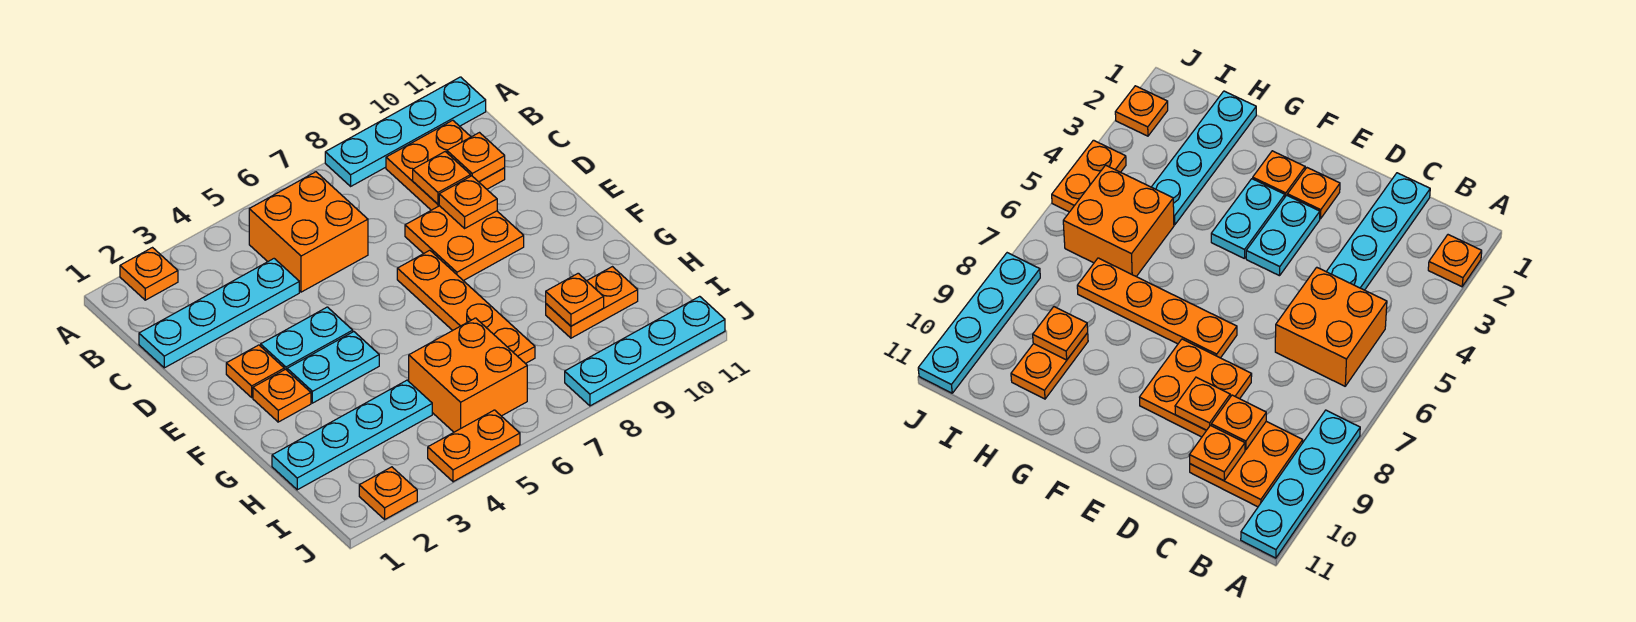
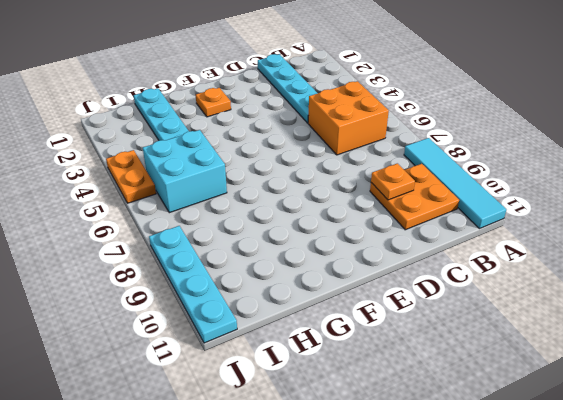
cyan tile A8:A11 level 1 -> cyan plate A8:A11 level 1
cyan brick H5:I6 level 1 -> orange brick H5:I6 level 1
none -> orange plate A2 level 1
none -> orange plate D8:E9 level 1
none -> orange plate E2 level 1

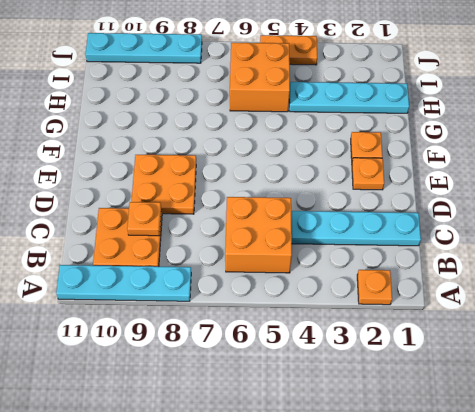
none -> cyan plate E3:E4 level 1
none -> orange plate E7:H7 level 1
none -> cyan plate F3:F4 level 1

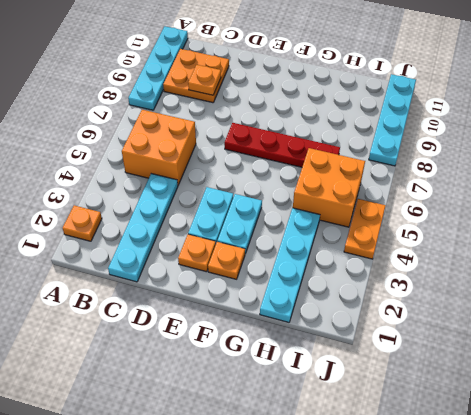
red plate E7:H7 level 1 -> orange plate E7:H7 level 1
none -> orange plate D8:E9 level 1
none -> orange plate H9:H10 level 1
none -> orange plate J2 level 1

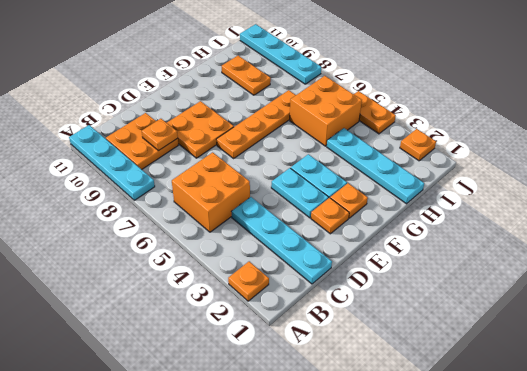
none -> orange plate C10 level 2
none -> orange plate D9 level 2
none -> orange plate H9 level 2

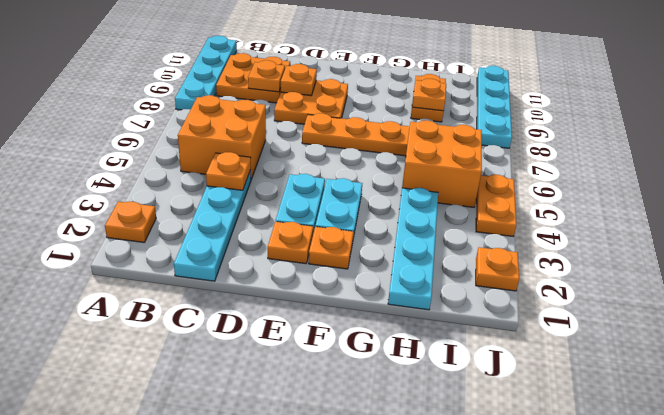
orange plate C4 level 2 -> orange plate C10 level 2

